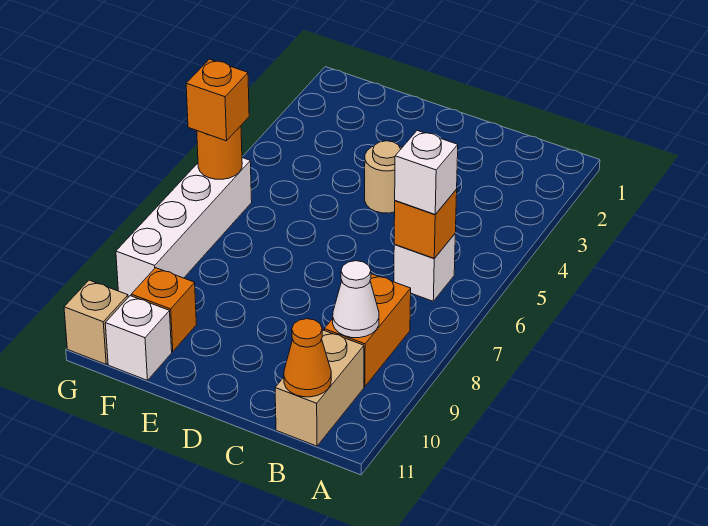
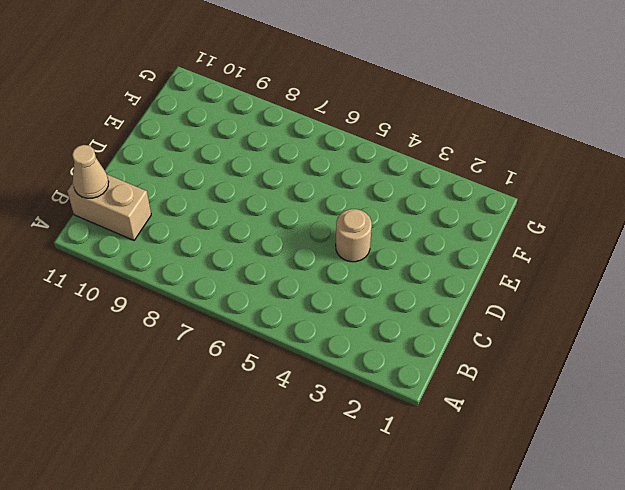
tan cone B11 level 2 -> orange cone B11 level 2
none -> white brick B6 level 1
none -> orange brick B8:B9 level 1
none -> orange brick F10 level 1

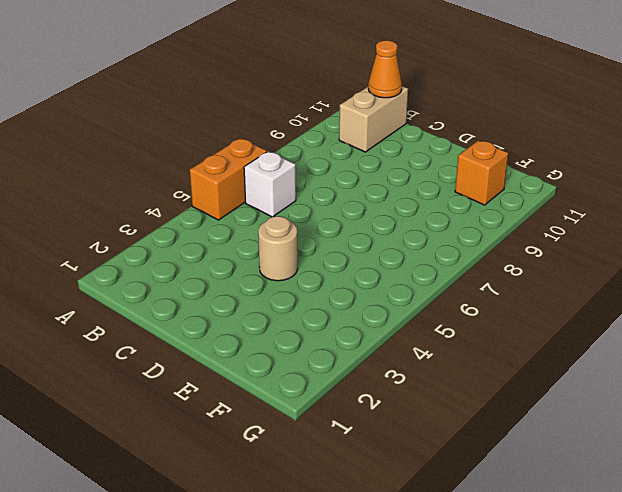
orange brick A5:A6 level 1 -> orange brick B8:B9 level 1
none -> white brick F11 level 1
none -> white brick G6:G9 level 1
none -> tan brick G11 level 1

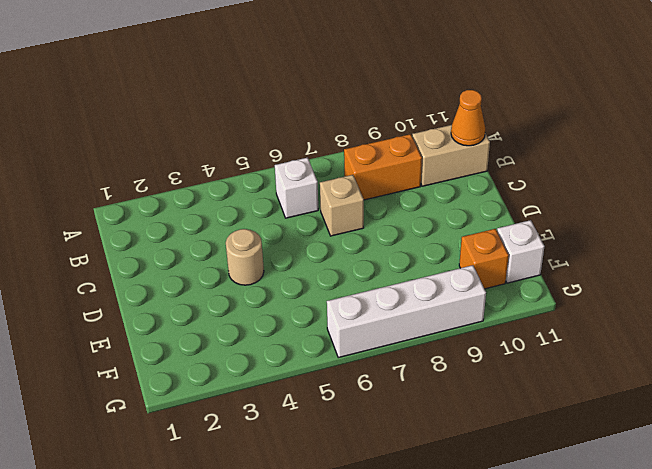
tan brick C7 level 1 -> tan brick G11 level 1
none -> orange brick B6 level 2
none -> white cone B9 level 2
none -> orange round brick G6 level 2

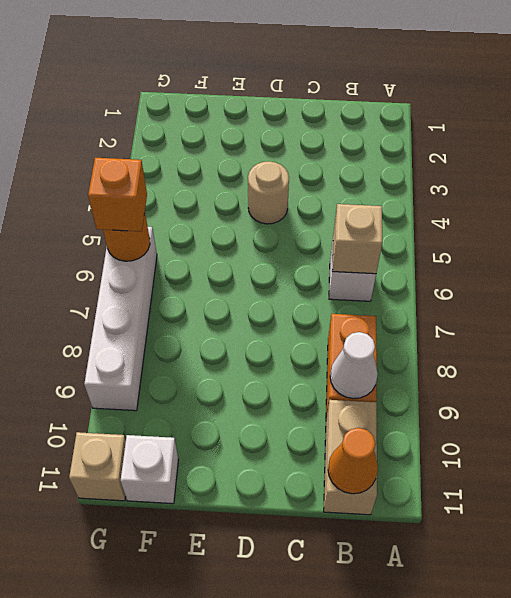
tan brick B6 level 2 -> orange brick B6 level 2
none -> orange brick F10 level 1
none -> white brick B6 level 3

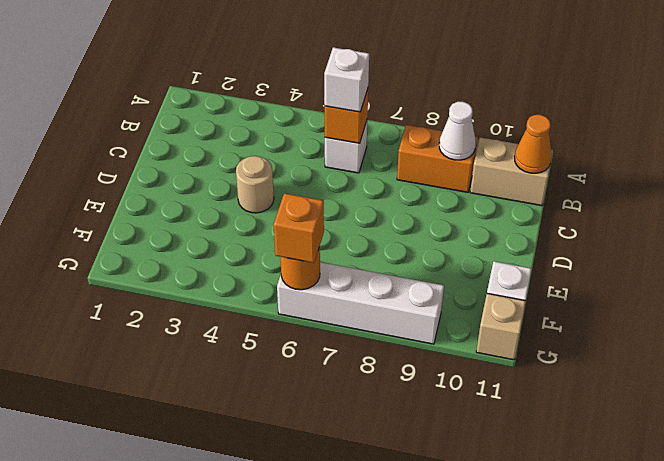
none -> orange brick F10 level 1

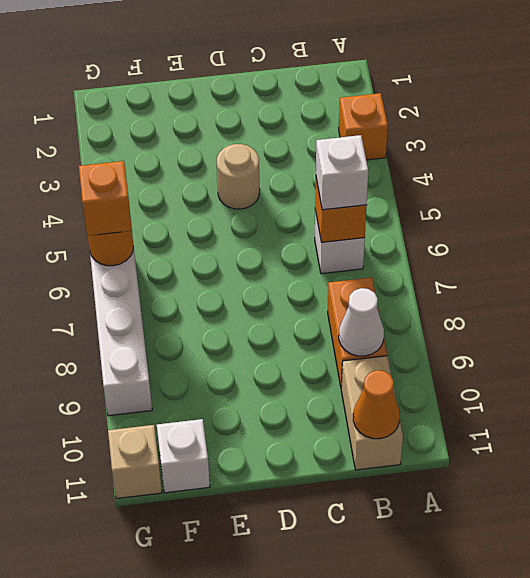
orange brick A3 level 1 -> orange brick F10 level 1

